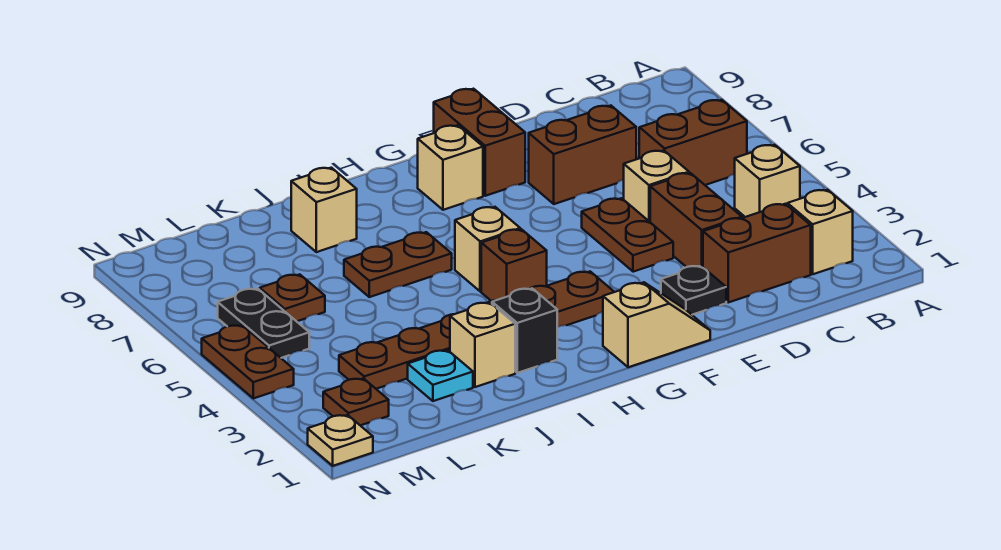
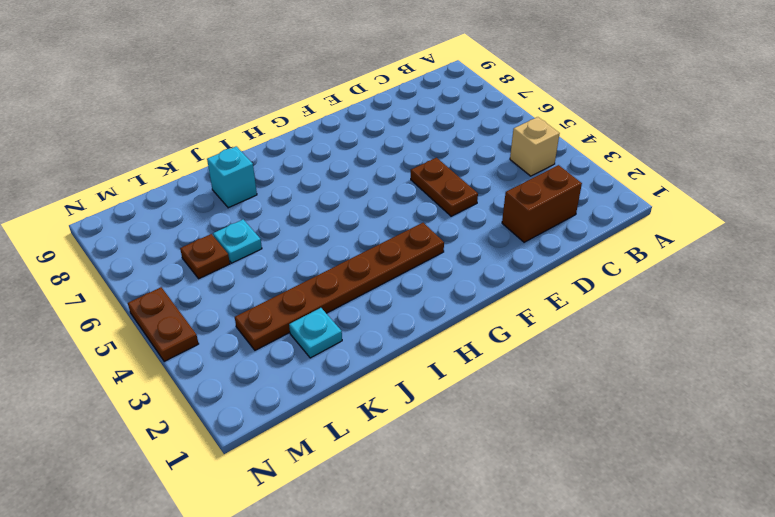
cyan brick J8 level 1 -> tan brick J8 level 1
cyan plate K6 level 1 -> none
none -> tan brick B2 level 1
none -> brown brick B6:C6 level 1
none -> brown brick D3:D4 level 1

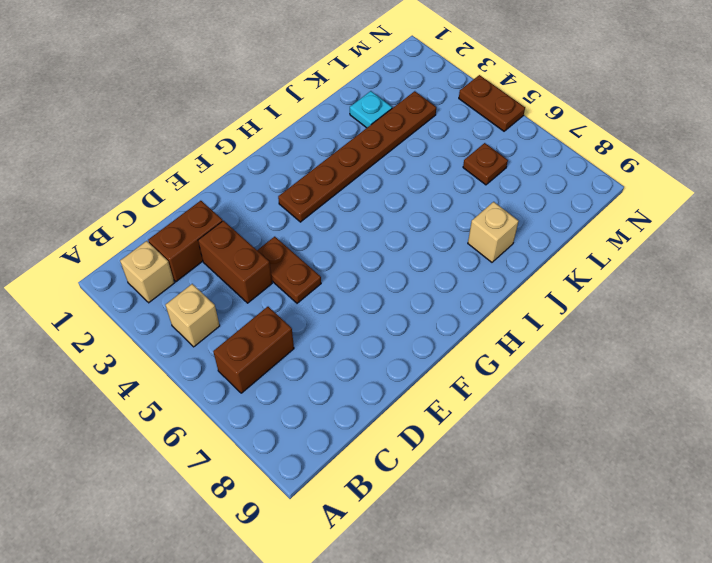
none -> tan brick D5 level 1
none -> brown brick D7:E7 level 1
none -> black plate E2 level 1

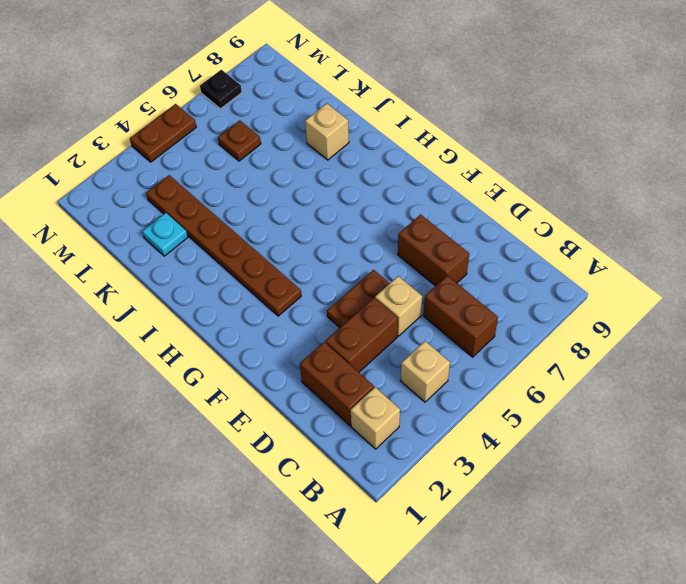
black plate N7 level 1 -> black plate E2 level 1
none -> tan slope F1:G1 level 1 top G
none -> brown brick F8:F9 level 1
none -> tan brick G8 level 1

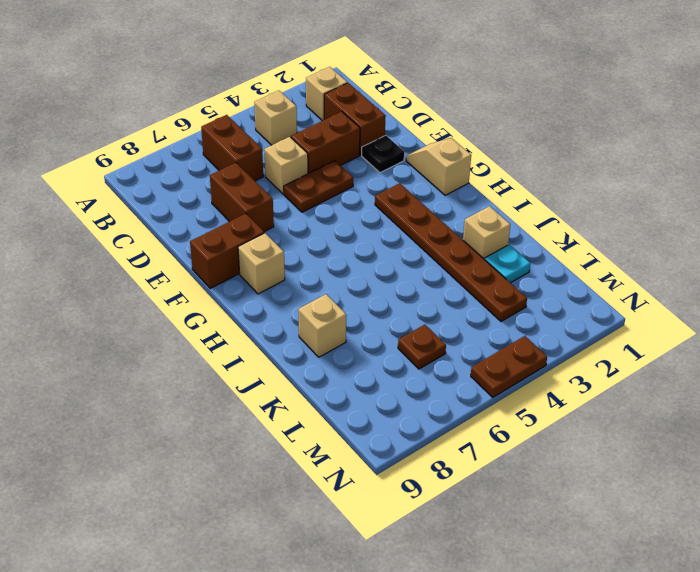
none -> brown brick H4 level 1
none -> tan brick H5 level 1
none -> black brick I2 level 1

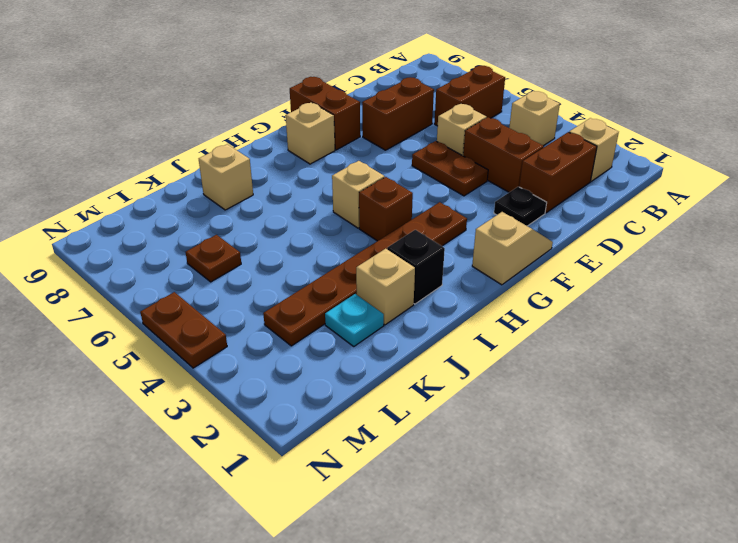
none -> brown plate I6:J6 level 1
none -> brown plate M2 level 1
none -> black plate M5:M6 level 1

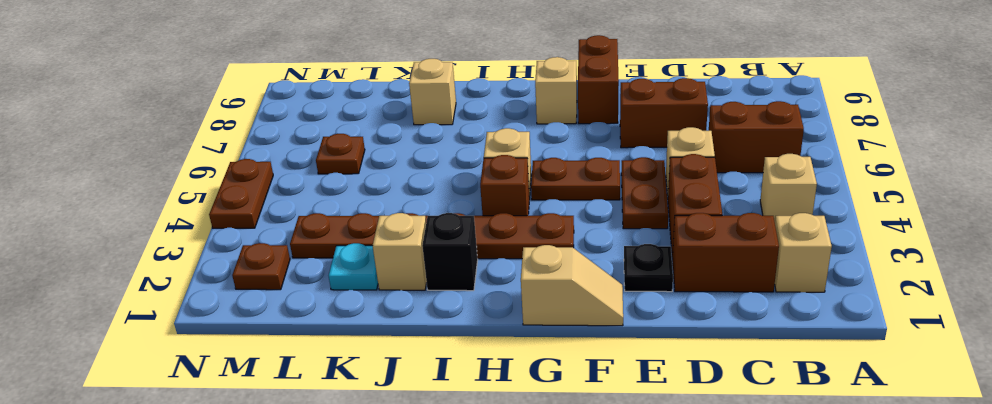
brown plate F5:G5 level 1 -> brown plate I6:J6 level 1
none -> black plate M5:M6 level 1
none -> tan plate N1 level 1

